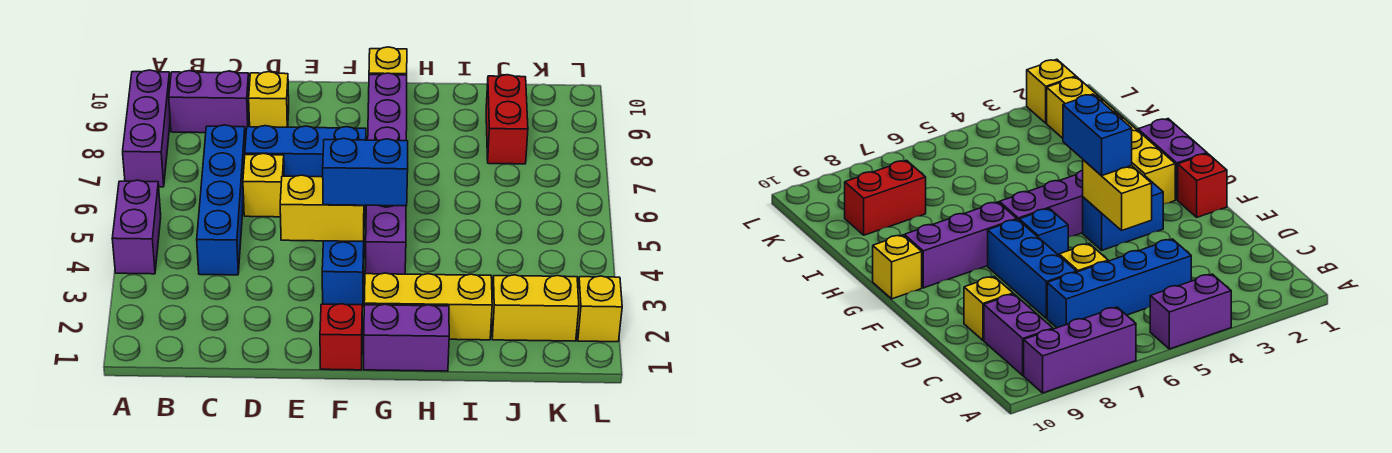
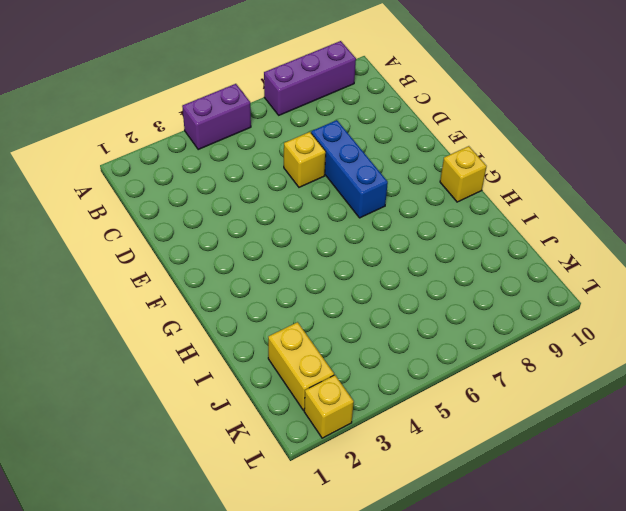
none -> purple brick B9:C9 level 1
none -> blue brick C4:C7 level 1
none -> yellow brick D9 level 1

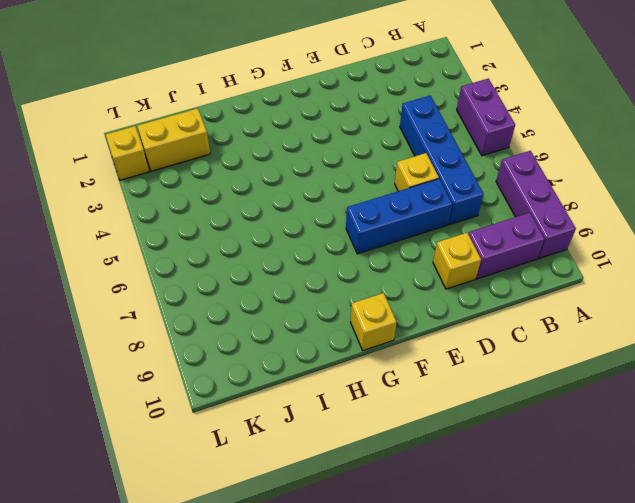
none -> red brick F1 level 1
none -> blue brick F3:F4 level 1
none -> blue brick F6 level 1

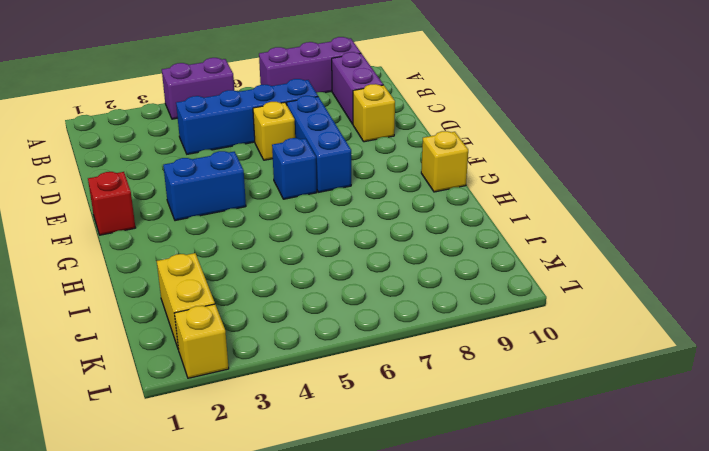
none -> purple brick G1:H1 level 1
none -> yellow brick G2:I2 level 1
none -> purple brick G4:G6 level 1

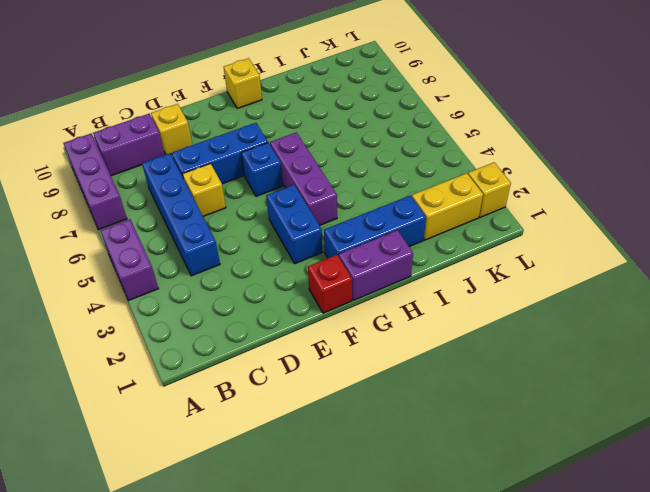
blue brick G2:I2 level 1 -> yellow brick G2:I2 level 1
none -> purple brick G7:G9 level 1
none -> red brick J8:J9 level 1
none -> yellow brick E4:F4 level 2

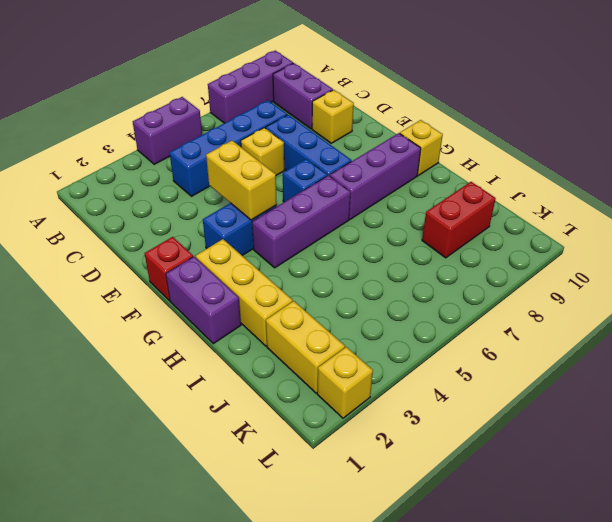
none -> blue brick F4:G4 level 3

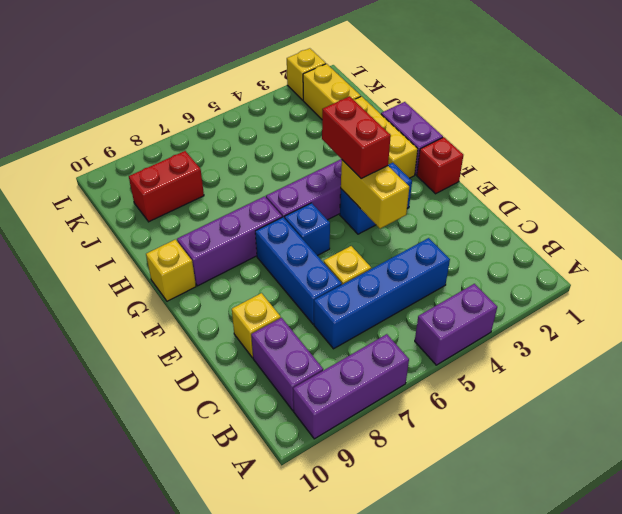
red brick F4:G4 level 3 -> blue brick F4:G4 level 3

